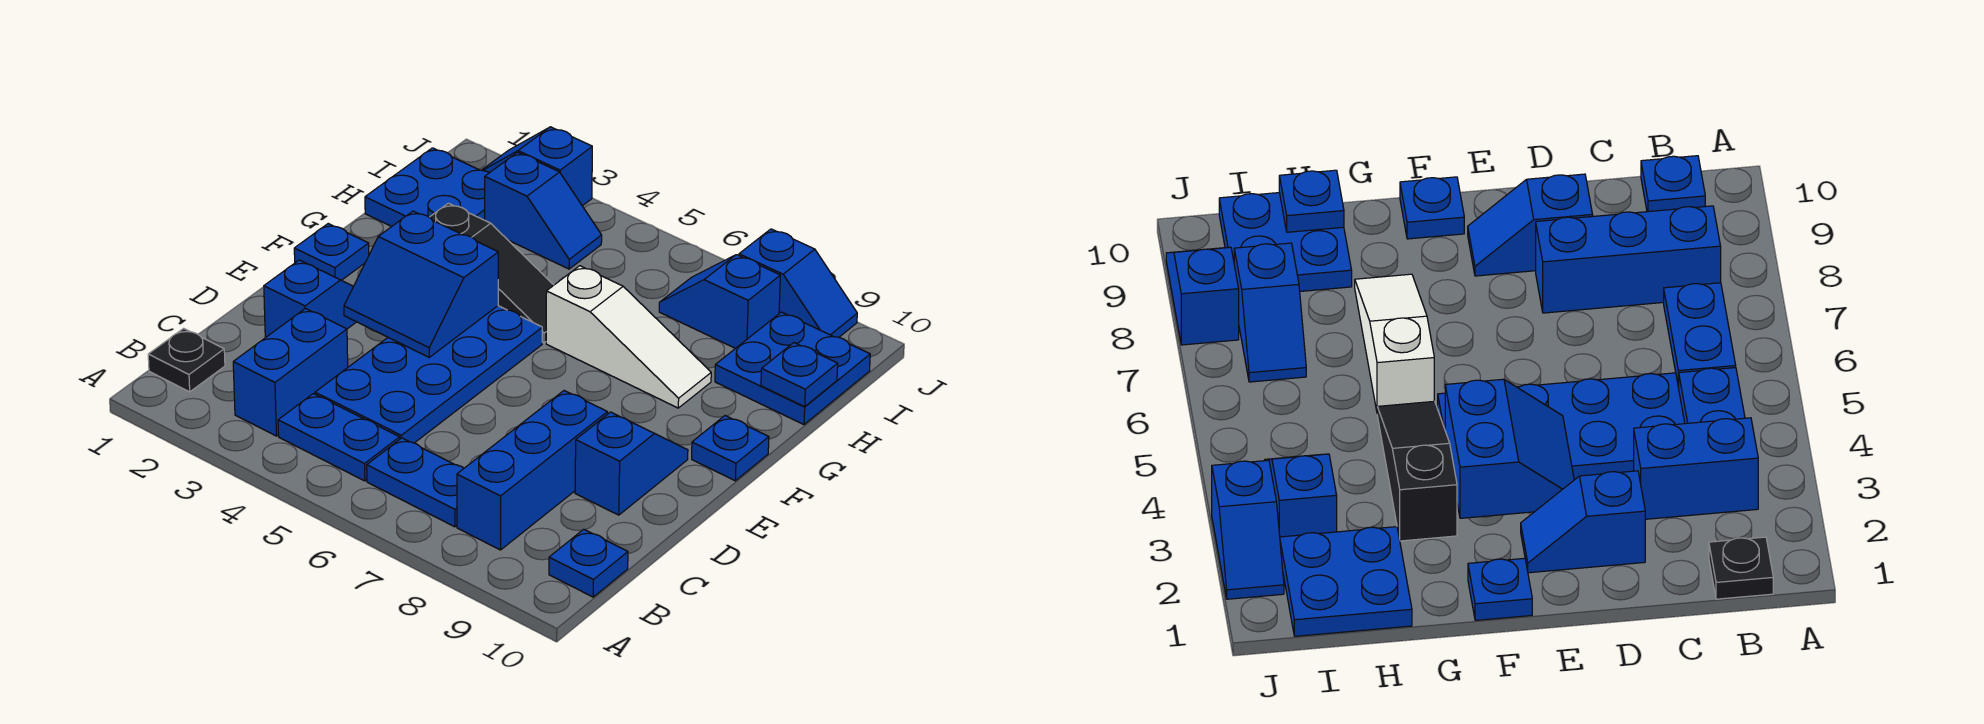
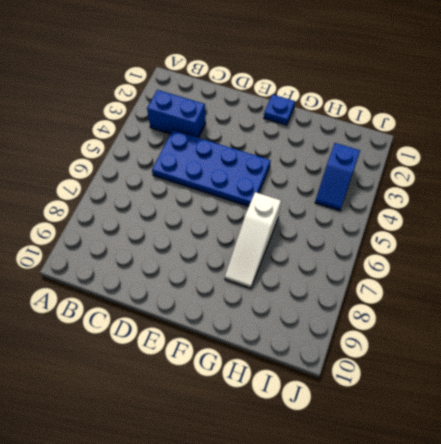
none -> black plate B1 level 1
none -> blue plate B4:B5 level 1
none -> blue plate B6:B7 level 1

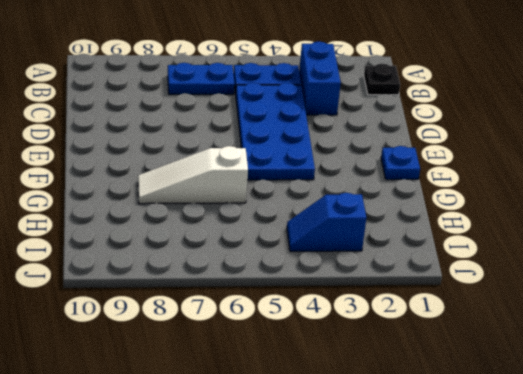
none -> blue brick B8:D8 level 1
none -> blue plate B10 level 1
none -> blue slope D2:E2 level 1 top D

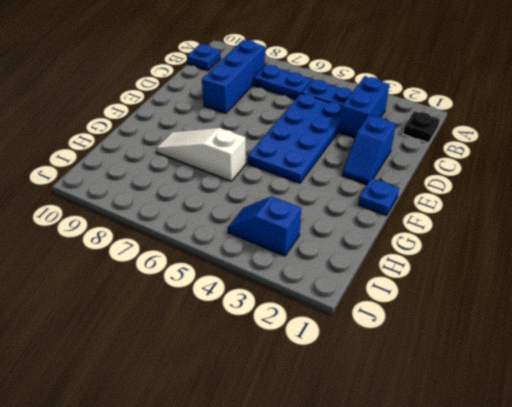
none -> blue slope D9:E9 level 1 top D
none -> blue plate F10 level 1
none -> black slope G3:G5 level 1 top 3

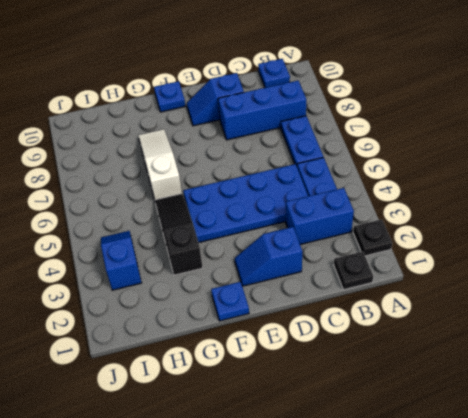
black plate A2 level 1 -> none
none -> blue plate H1:I2 level 1
none -> blue plate H9:I10 level 1
none -> blue slope I7:I8 level 1 top 8

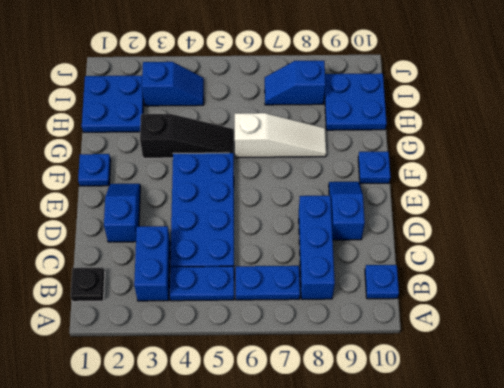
none -> blue slope J2:J3 level 1 top 3
none -> blue slope J8:J9 level 1 top 8
none -> blue slope E3:F4 level 2 top F

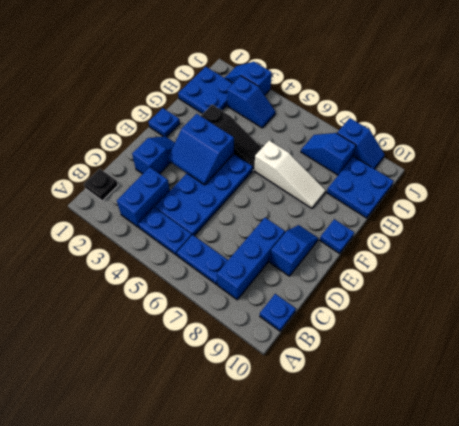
none -> blue plate H10 level 2

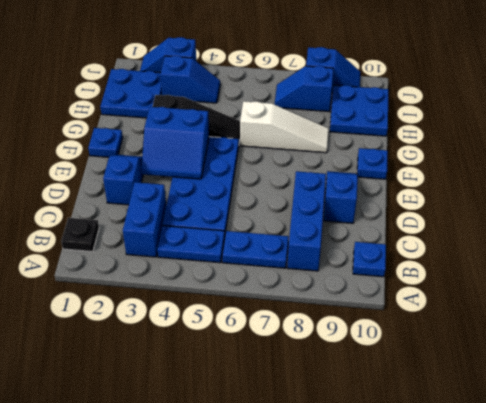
none -> blue plate H10 level 2

